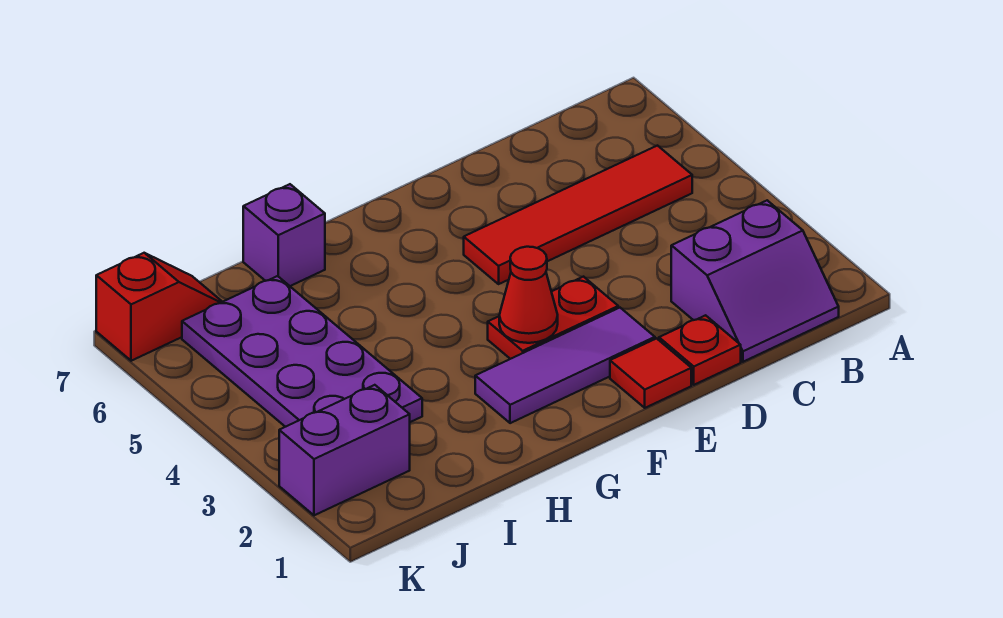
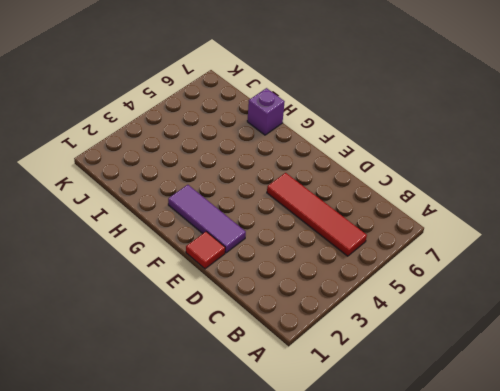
none -> purple slope B1:C2 level 1 top 2
none -> red plate D1 level 1

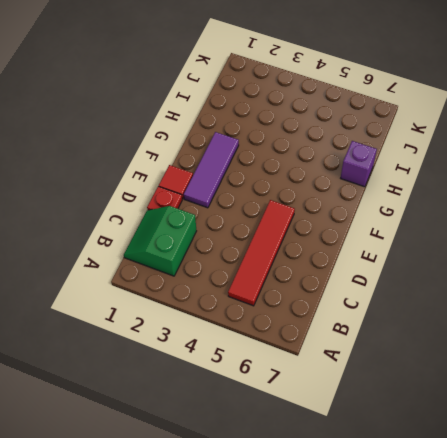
green slope B1:C2 level 1 top 2 -> purple slope B1:C2 level 1 top 2
none -> red plate E3:F3 level 1
none -> purple plate I3:J6 level 1

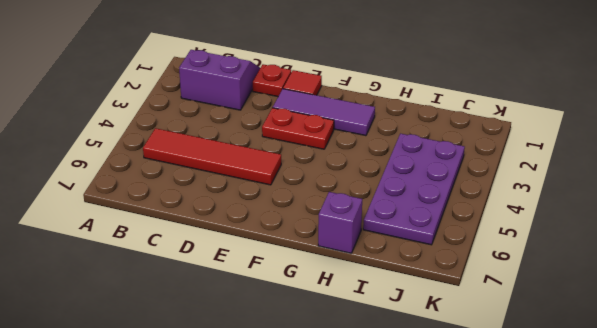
none -> purple brick J2:K2 level 1
none -> red slope J7:K7 level 1 top K

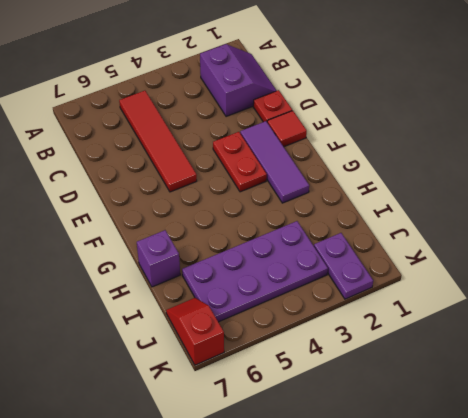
purple plate J2:K2 level 1 -> purple brick J2:K2 level 1
none -> red cone F3 level 2

